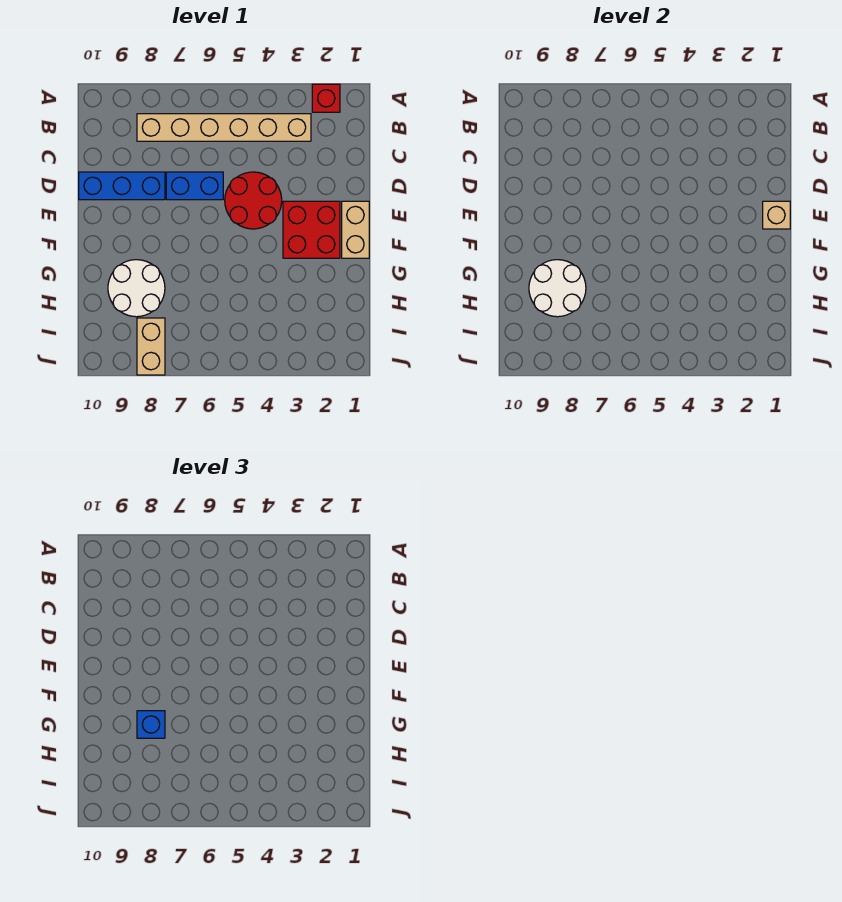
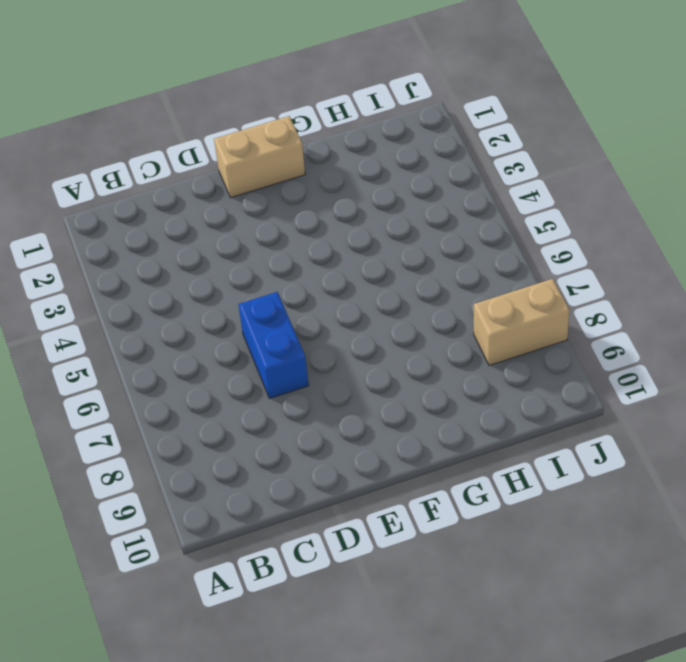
none -> red brick A2 level 1
none -> tan brick B3:B8 level 1
none -> red round brick D4:E5 level 1

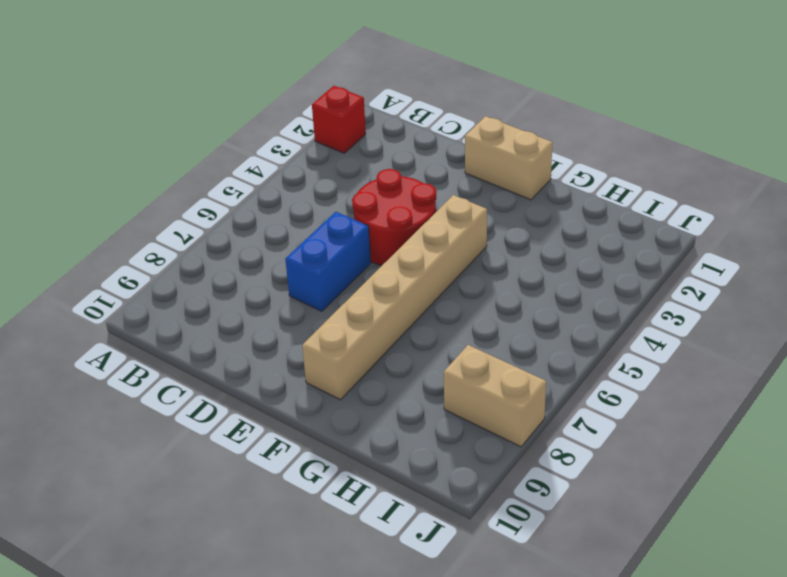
tan brick F4:F9 level 1 -> tan brick B3:B8 level 1
none -> blue brick D8:D10 level 1
none -> red brick E2:F3 level 1
none -> white round brick G8:H9 level 1

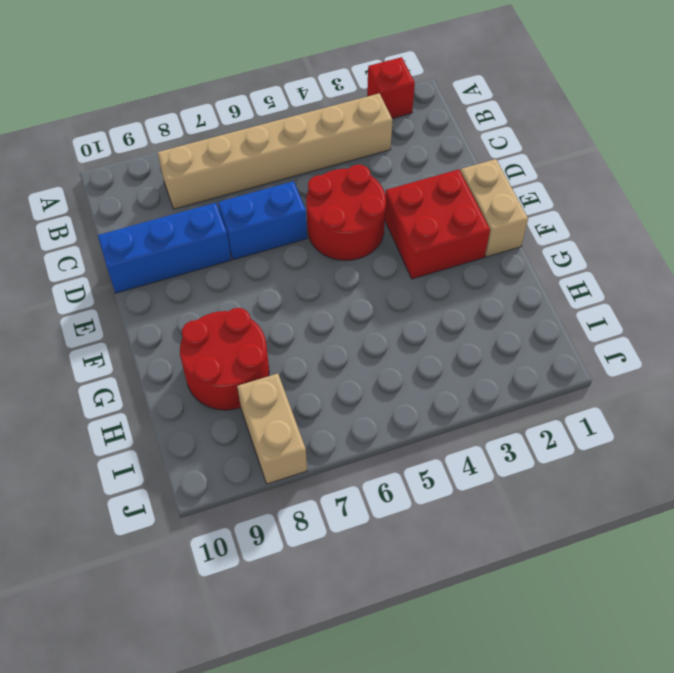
red round brick G8:H9 level 1 -> white round brick G8:H9 level 1
none -> tan brick E1 level 2
none -> white round brick G8:H9 level 2
none -> blue brick G8 level 3

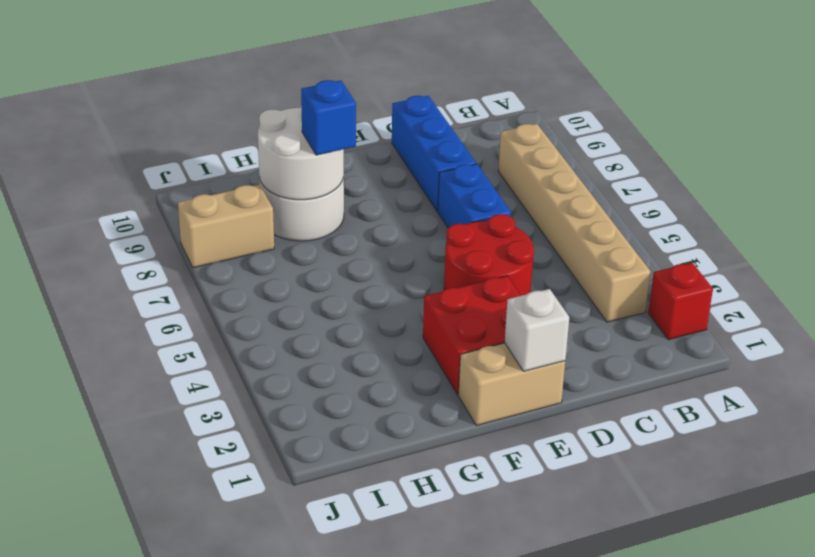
white brick E1 level 2 -> tan brick E1 level 2

